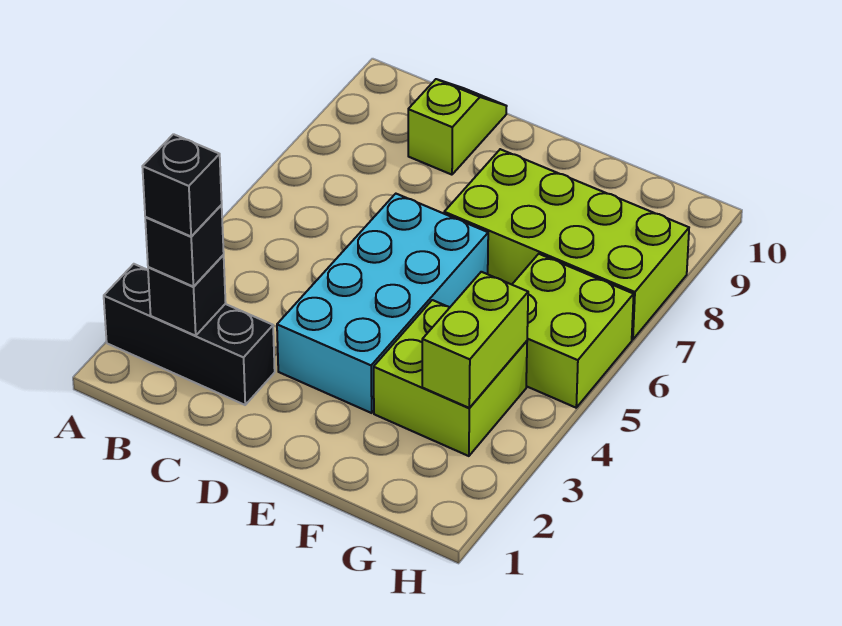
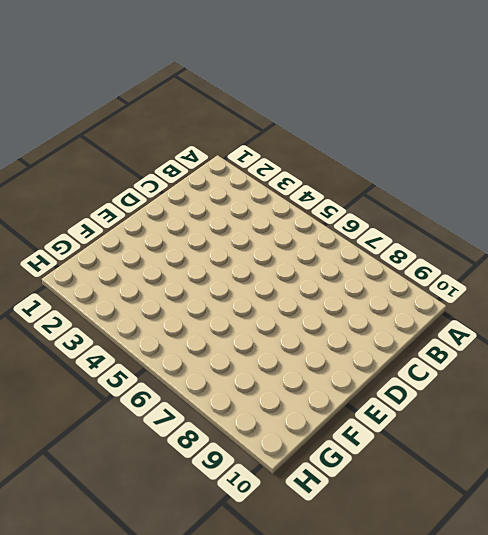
none -> black brick A2:C2 level 1
none -> lime slope C9:C10 level 1 top 9

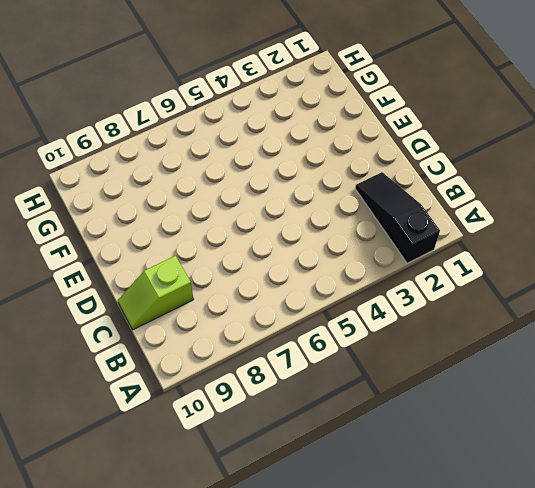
black slope A2:C2 level 1 top A -> black brick A2:C2 level 1
none -> cyan brick D3:E6 level 1
none -> lime brick E7:H8 level 1

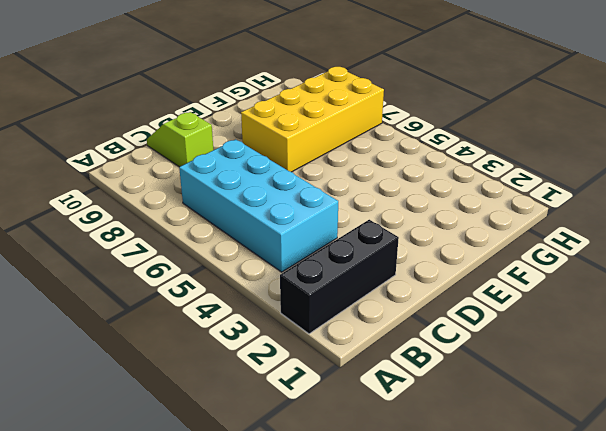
cyan brick B4:C7 level 1 -> cyan brick D3:E6 level 1
yellow brick E7:H8 level 1 -> lime brick E7:H8 level 1
none -> lime brick F3:G4 level 1
none -> lime brick G5:H6 level 1

